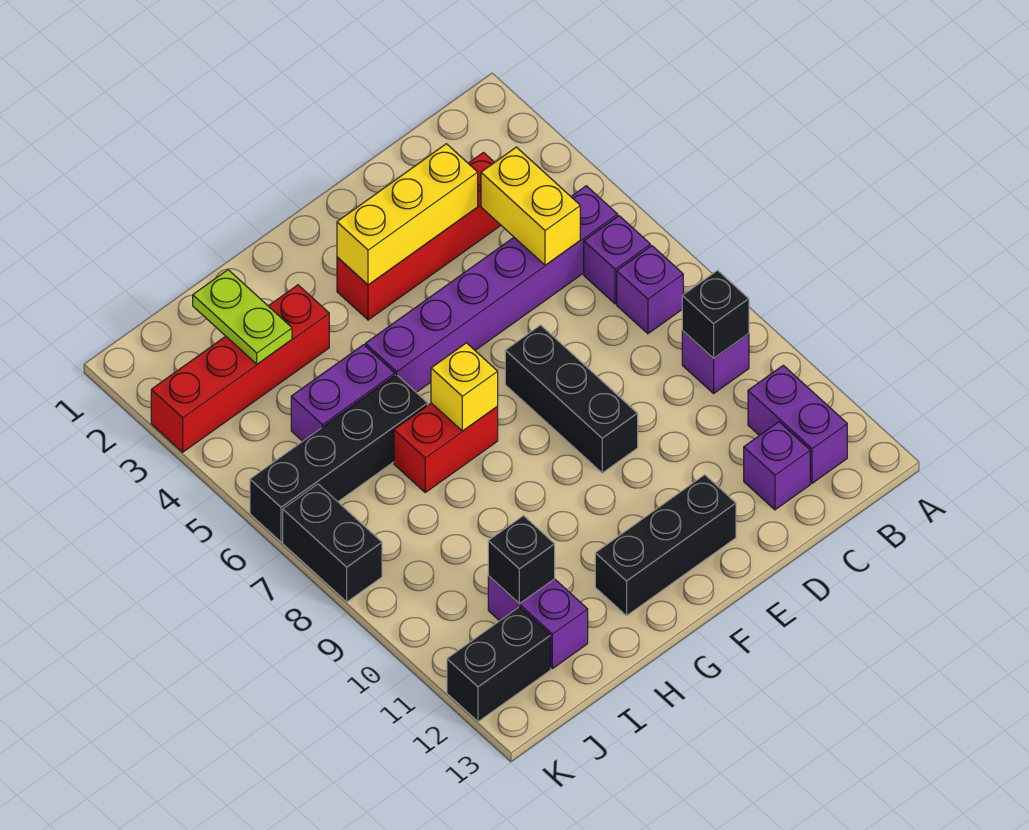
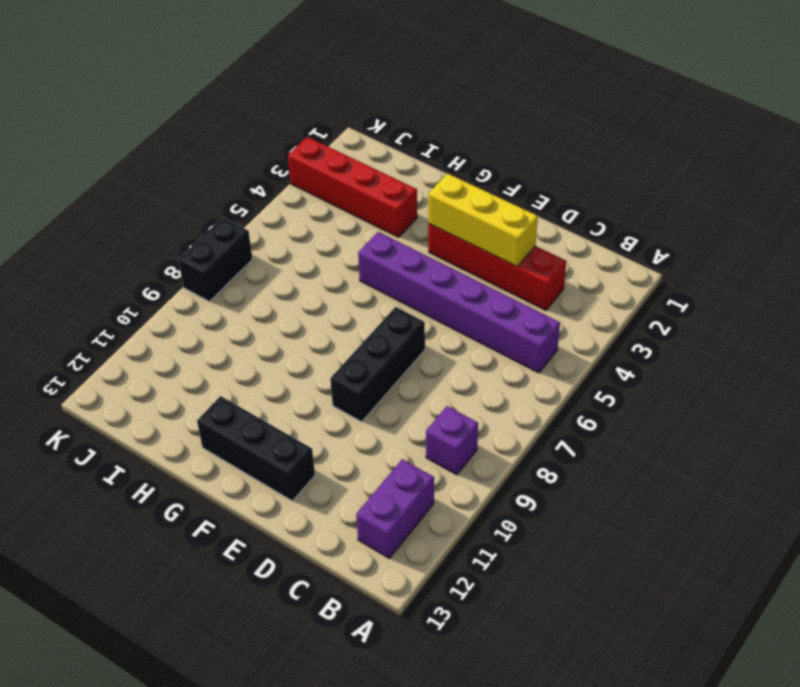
none -> purple brick B6 level 1
none -> purple brick B7 level 1
none -> purple brick C12 level 1

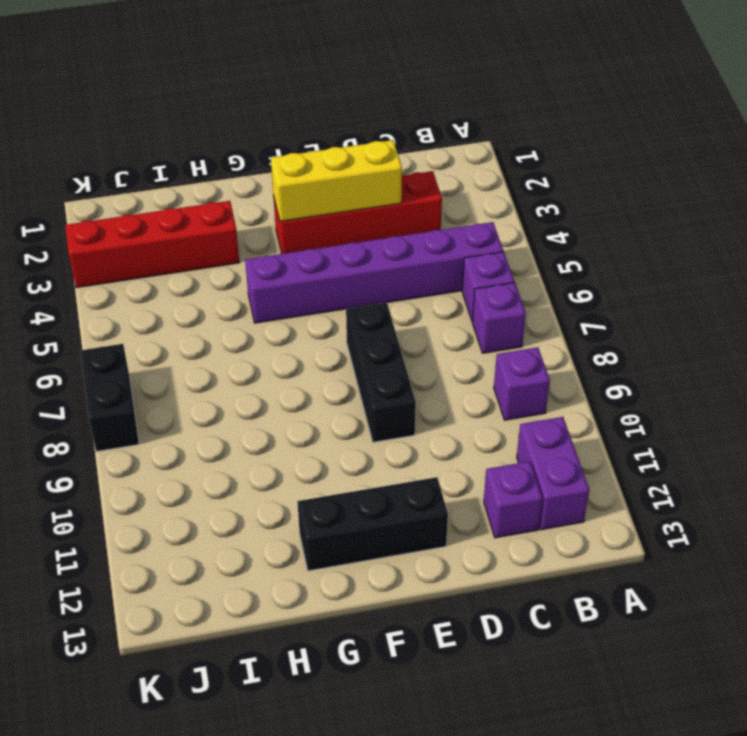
none -> red brick G7:H7 level 1
none -> purple brick H5:I5 level 1
none -> black brick H6:K6 level 1

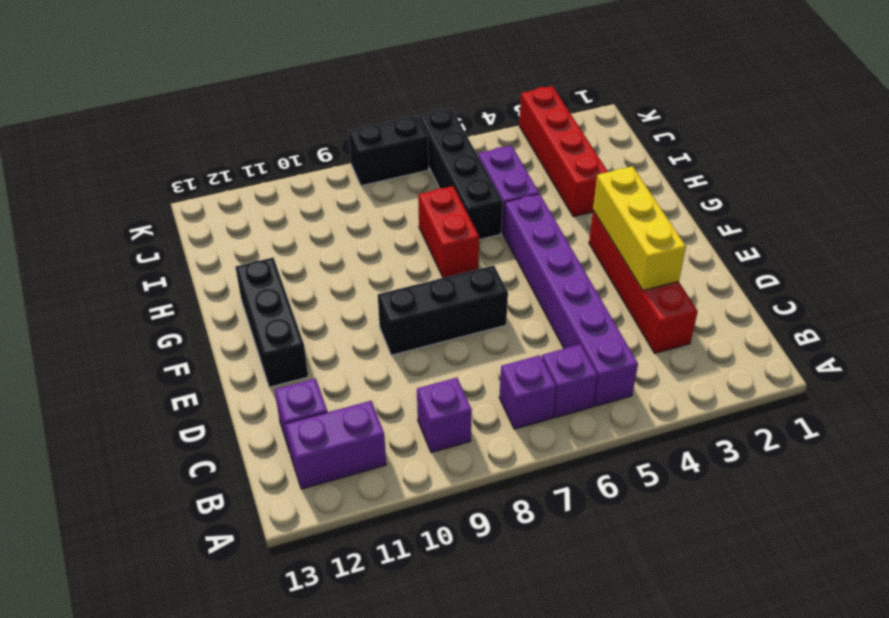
none -> purple brick I11:I12 level 1
none -> black brick J12:K12 level 1
none -> black brick B9 level 2

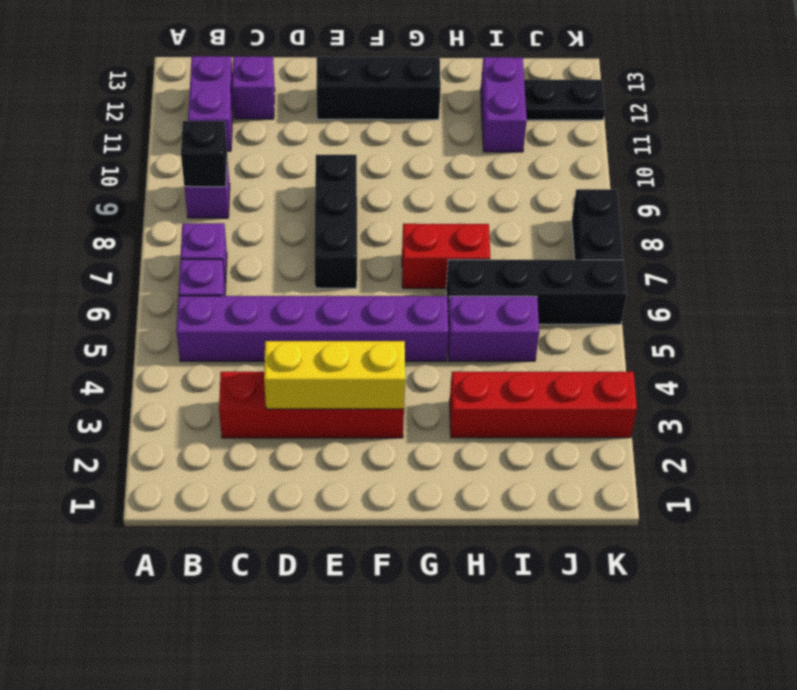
black plate J12:K12 level 1 -> black brick J12:K12 level 1
none -> yellow brick C4:C5 level 2
none -> yellow brick G7 level 2
none -> lime plate I2:I3 level 2

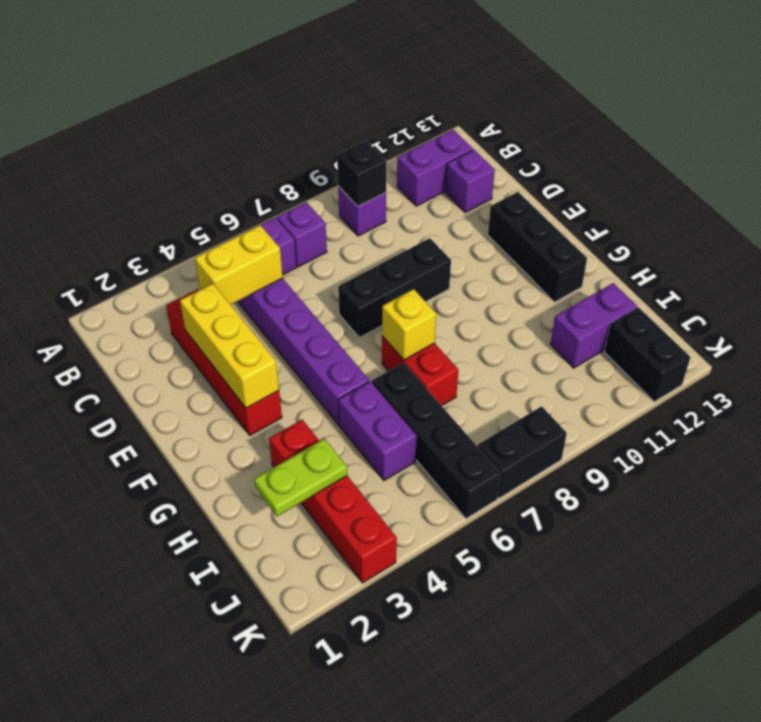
none -> black brick I11 level 2

